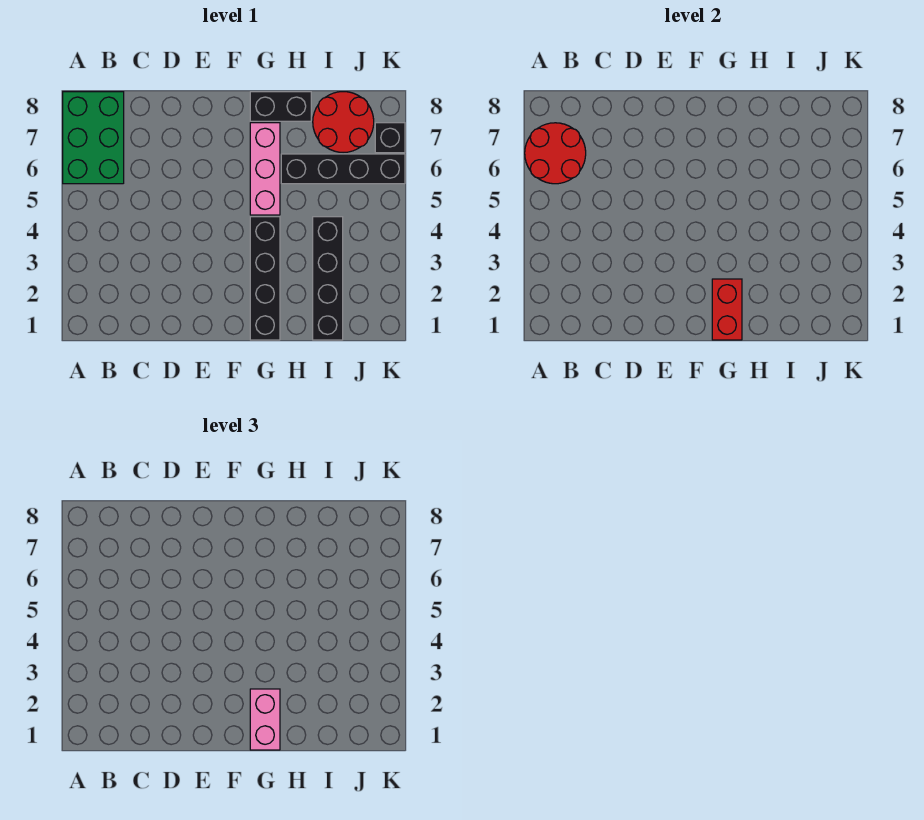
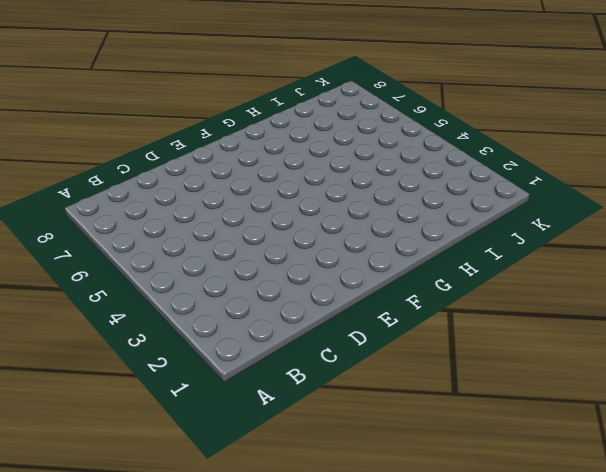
none -> green brick A6:B8 level 1
none -> black brick G1:G4 level 1

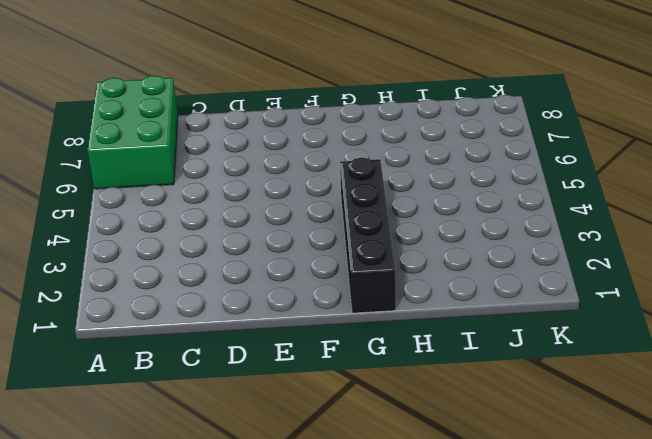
none -> pink brick G5:G7 level 1
none -> black brick G8:H8 level 1

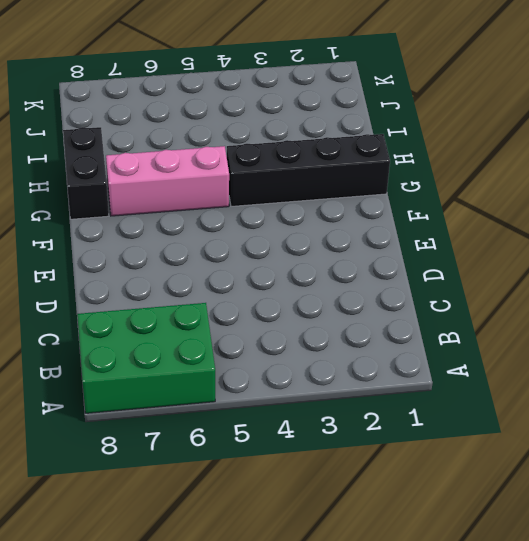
none -> black brick H6:K6 level 1
none -> black brick I1:I4 level 1

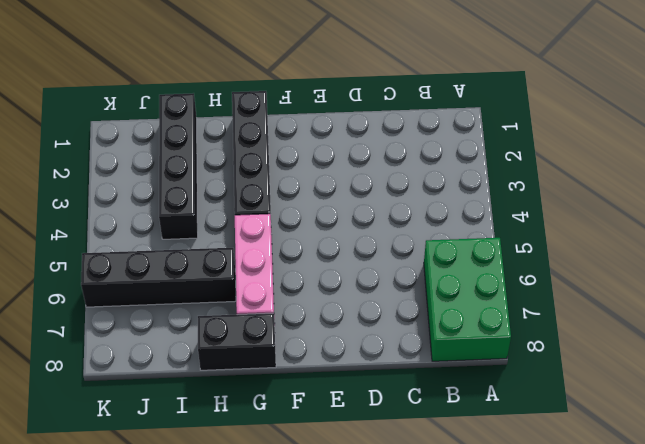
none -> red round brick I7:J8 level 1
none -> black brick K7 level 1

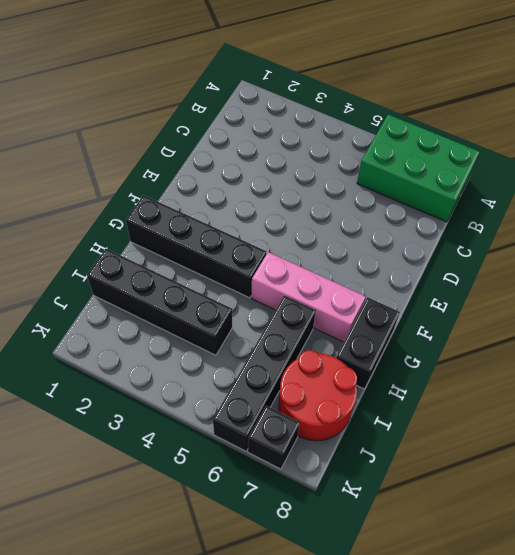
none -> red round brick A6:B7 level 2
none -> red brick G1:G2 level 2

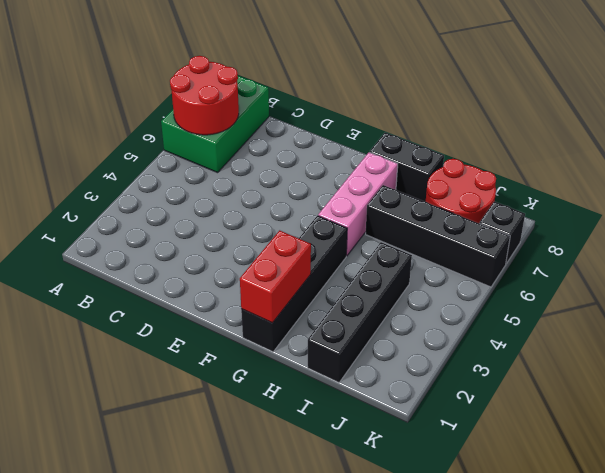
none -> pink brick G1:G2 level 3

